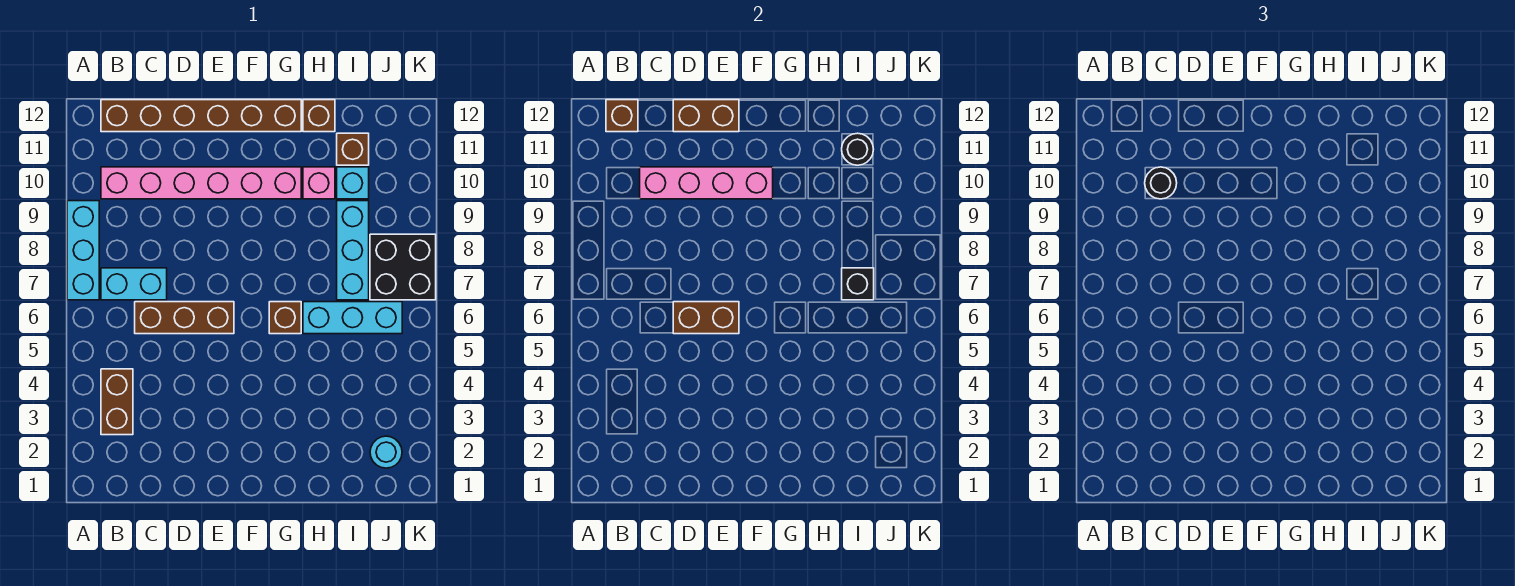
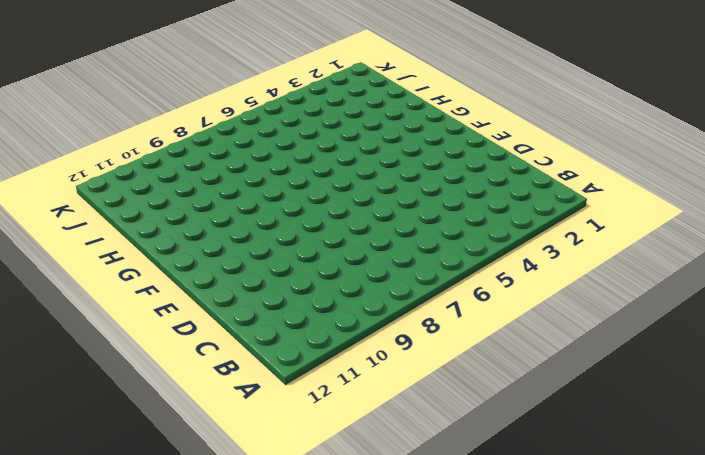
none -> cyan brick A7:A9 level 1
none -> brown brick B3:B4 level 1
none -> cyan brick B7:C7 level 1

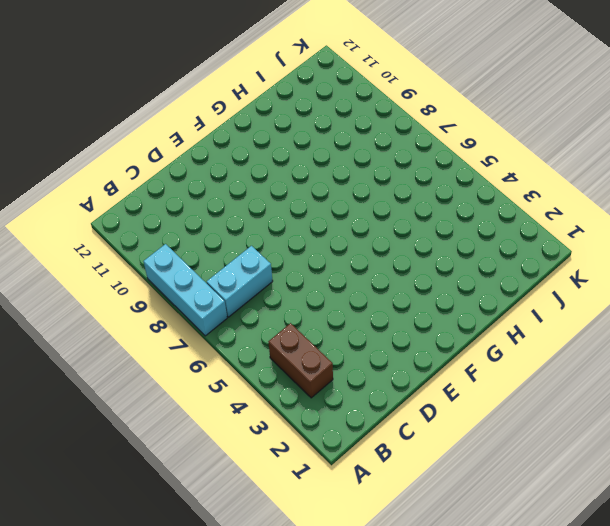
none -> pink brick B10:G10 level 1
none -> brown brick B12:G12 level 1
none -> brown brick C6:E6 level 1

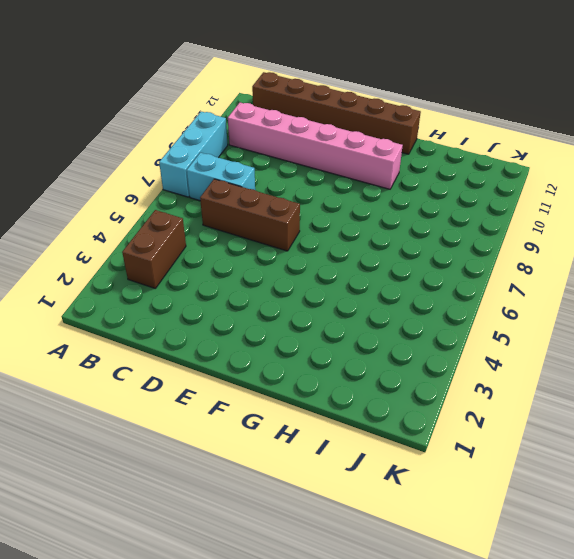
none -> brown brick G6 level 1
none -> cyan brick H6:J6 level 1
none -> pink brick H10 level 1

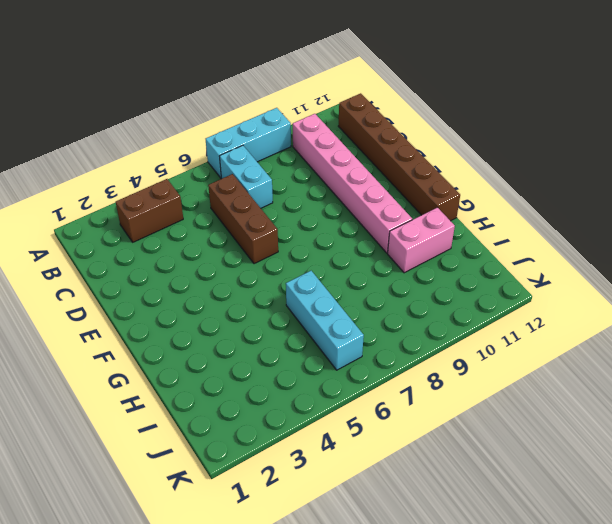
pink brick H10:H11 level 1 -> pink brick H10 level 1
none -> brown brick G6 level 1
none -> brown brick H12 level 1
none -> cyan brick I7:I9 level 1

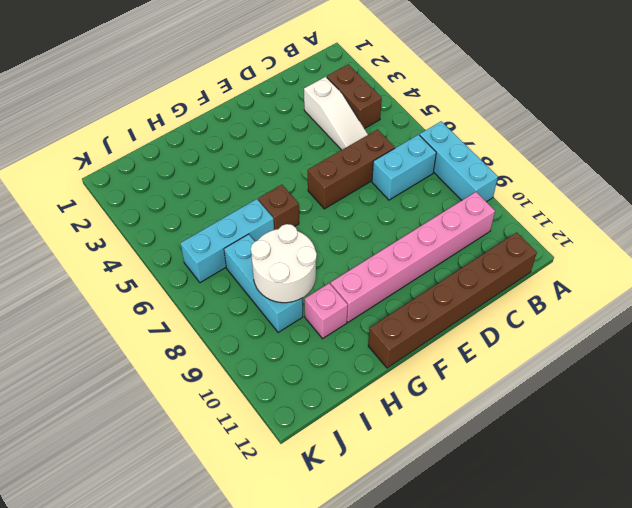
white slope C3:C5 level 1 top 3 -> none
white round brick H8:I9 level 2 -> none
none -> brown brick H12 level 1
none -> cyan brick I10 level 1
none -> brown brick I11 level 1

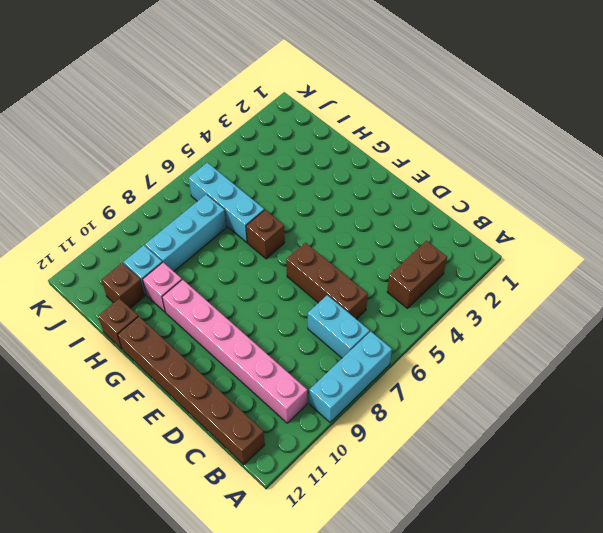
none -> cyan round brick J2 level 1
none -> black brick J7:K8 level 1
none -> brown brick B12 level 2

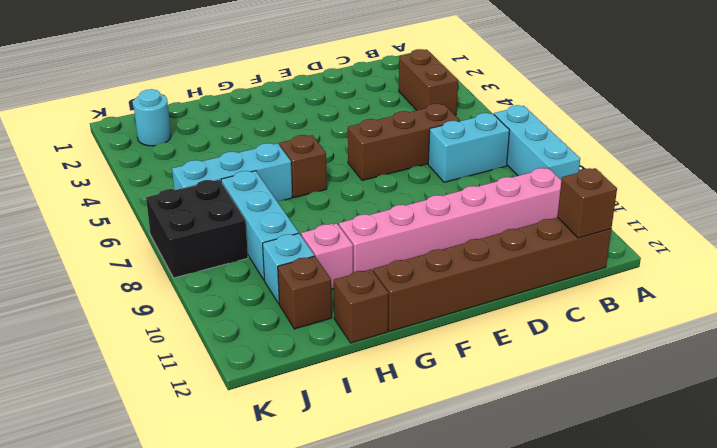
none -> pink brick C10:F10 level 2
none -> brown brick D6:E6 level 2
none -> brown brick D12:E12 level 2

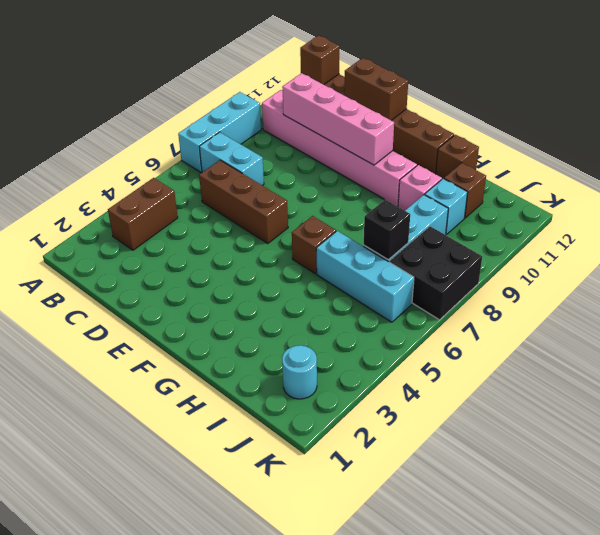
none -> brown brick D6:E6 level 2
none -> black round brick I11 level 2
none -> black round brick C10 level 3

